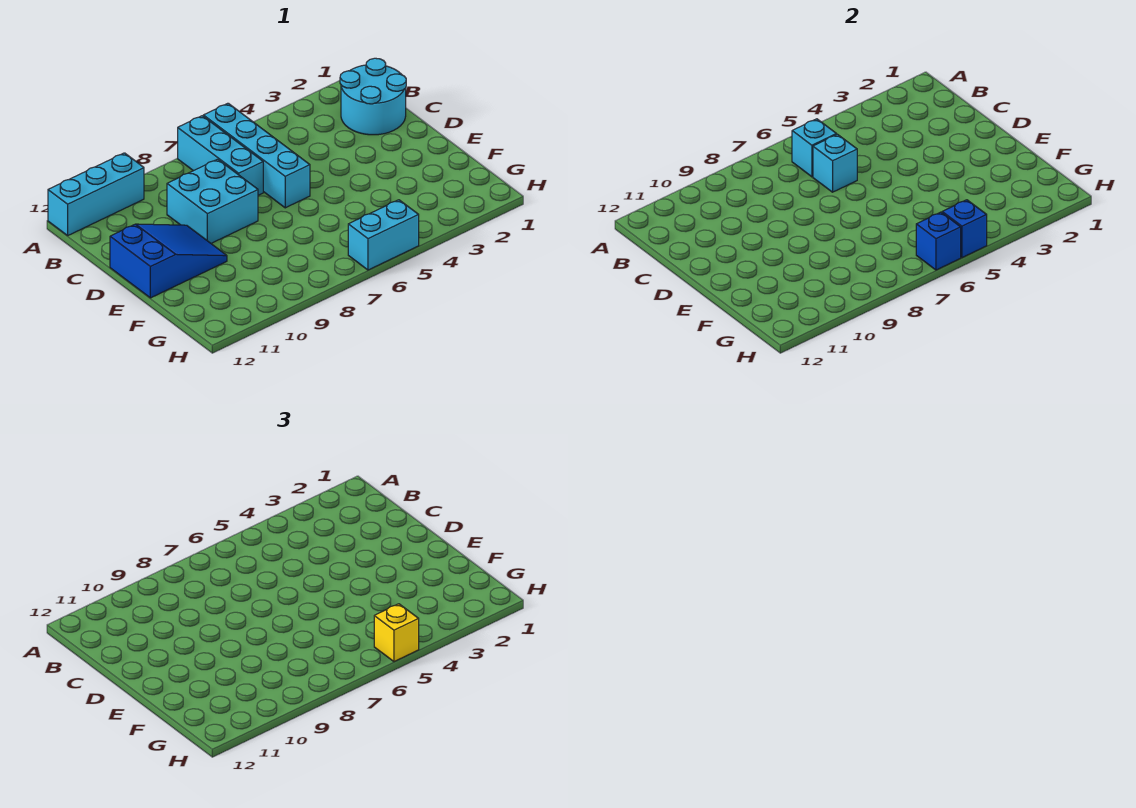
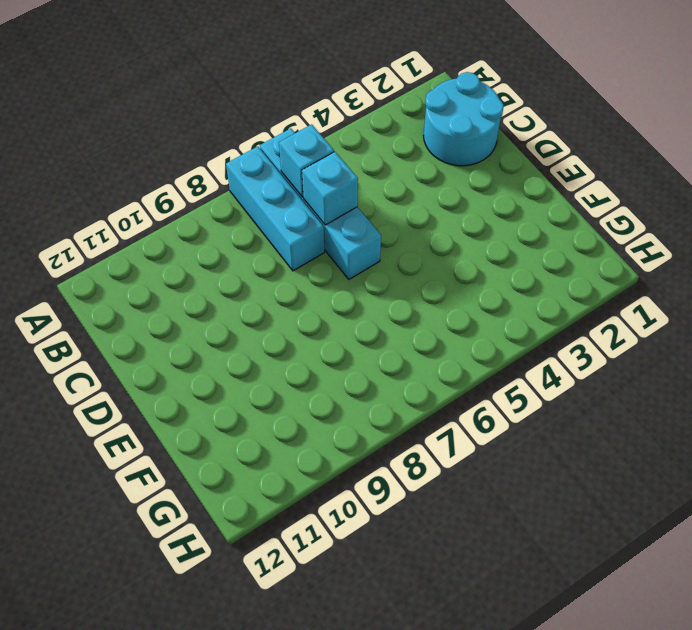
none -> cyan brick A10:A12 level 1
none -> cyan brick C8:D9 level 1
none -> blue slope D10:E12 level 1 top 12

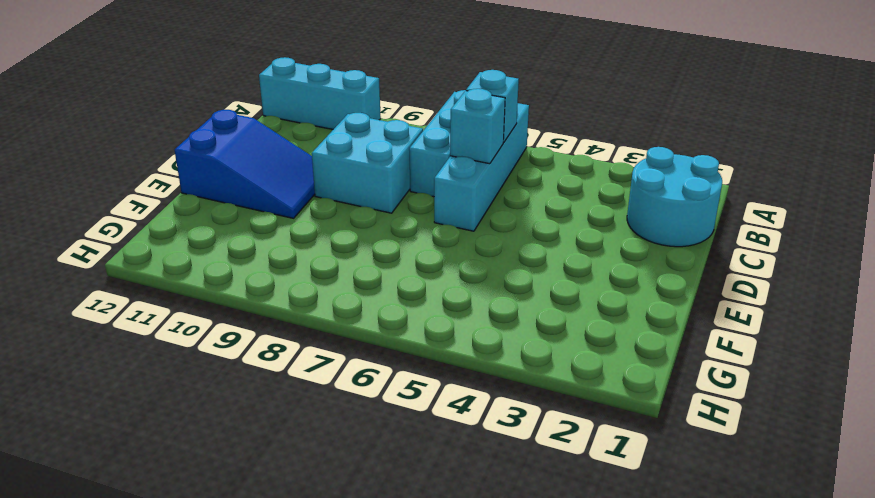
none -> cyan brick H5:H6 level 1
none -> blue brick H5 level 2
none -> blue brick H6 level 2

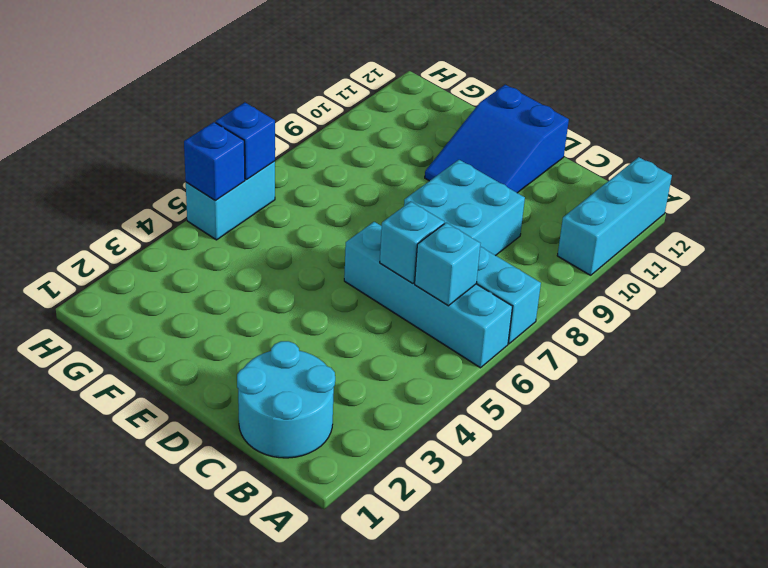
none -> yellow brick H5 level 3

